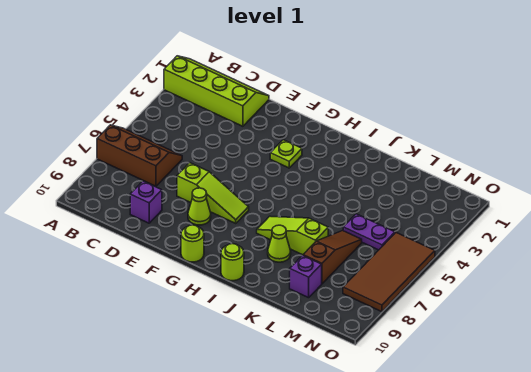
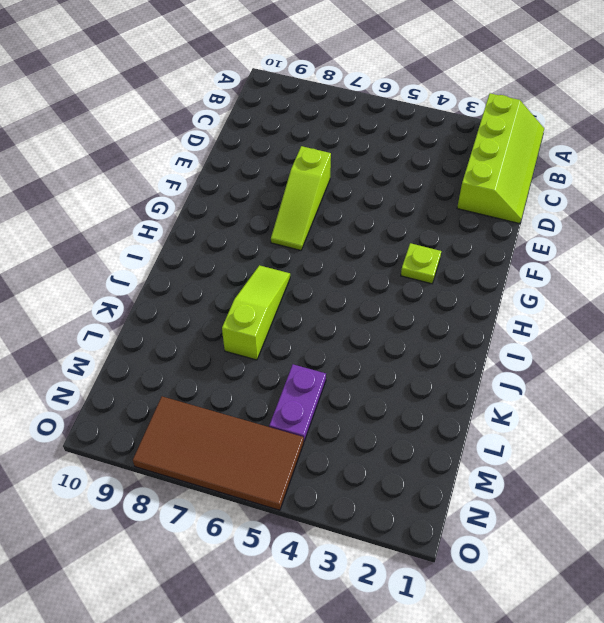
none -> brown slope A6:C7 level 1 top 7
none -> purple brick D9 level 1
none -> lime cone F8 level 1

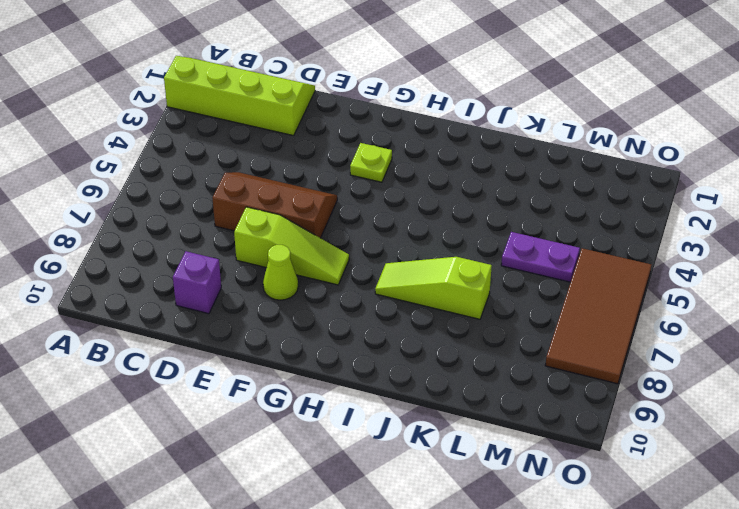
brown slope D5:F6 level 1 top 6 -> brown slope A6:C7 level 1 top 7
none -> lime round brick G10 level 1
none -> lime round brick I10 level 1
none -> lime cone J8 level 1

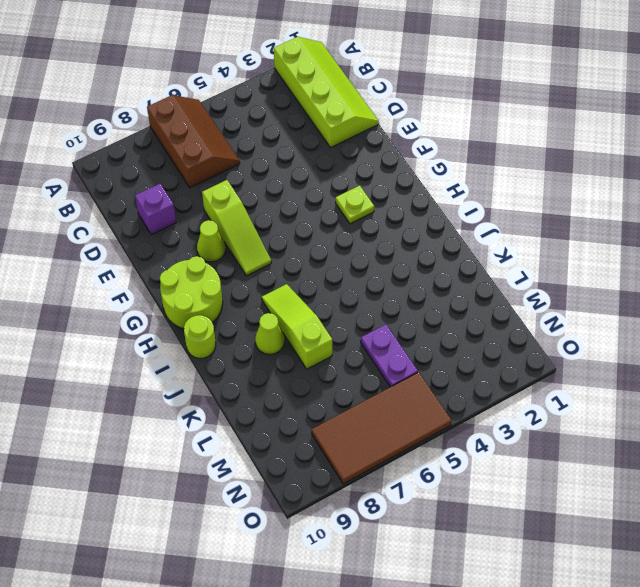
lime round brick G9:H10 level 1 -> lime round brick G10 level 1
none -> brown slope L6:L8 level 1 top 8
none -> purple brick L9 level 1

